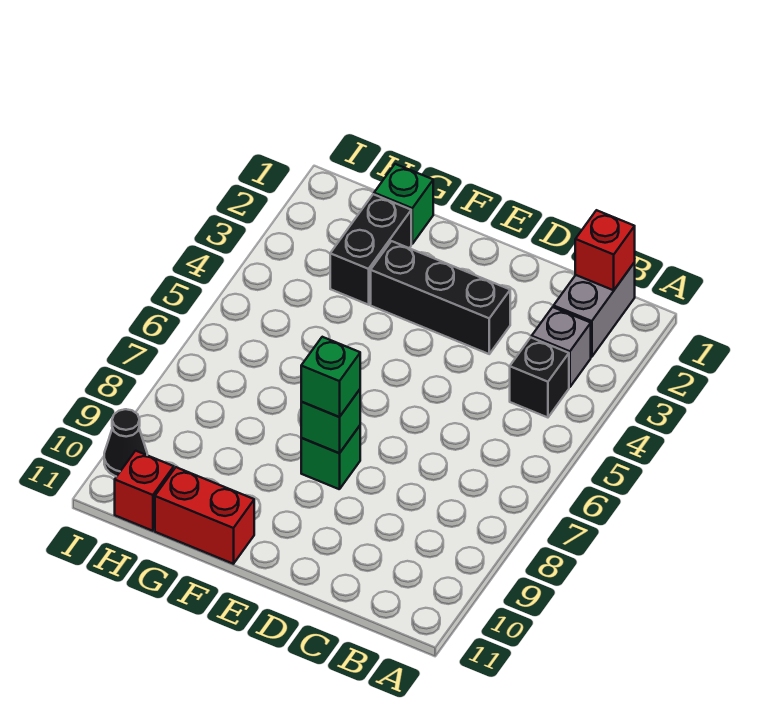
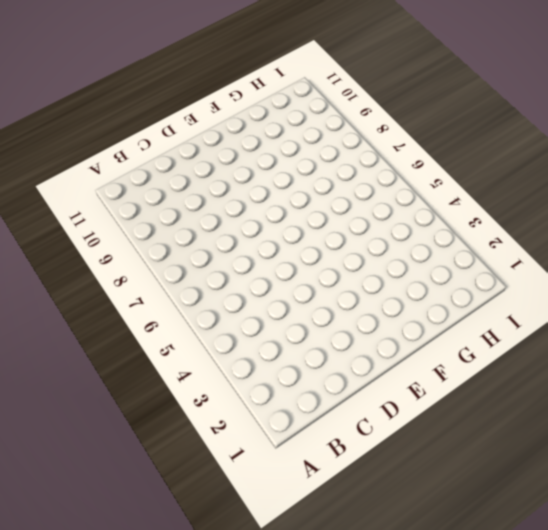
none -> grey brick B1:B2 level 1
none -> grey brick B3 level 1
none -> black brick B4 level 1

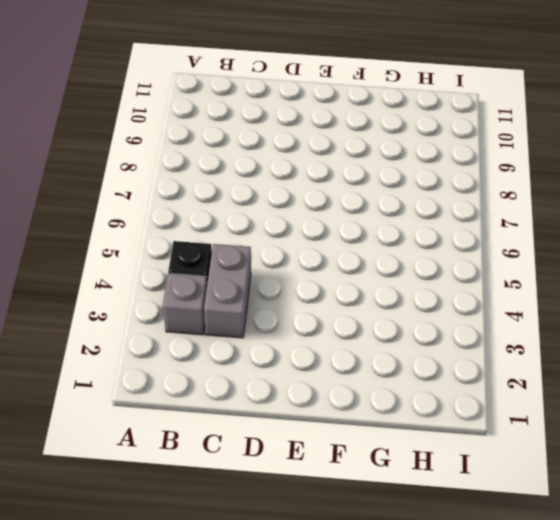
grey brick C3:C4 level 1 -> grey brick B1:B2 level 1
none -> black brick D3:F3 level 1
none -> green brick E8 level 1
none -> red brick F11:G11 level 1

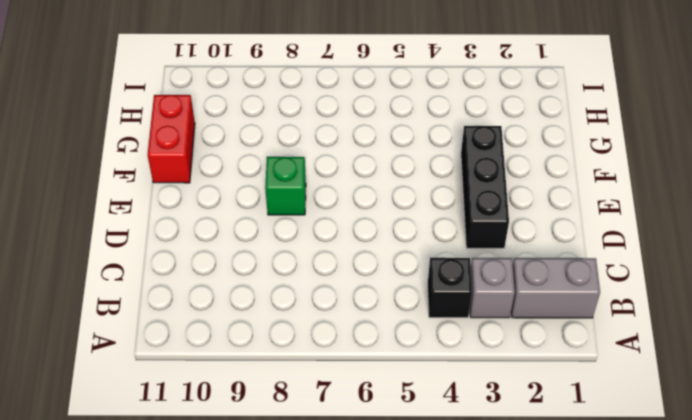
none -> green brick G1 level 1
none -> black brick G2:G3 level 1
none -> red brick H11 level 1

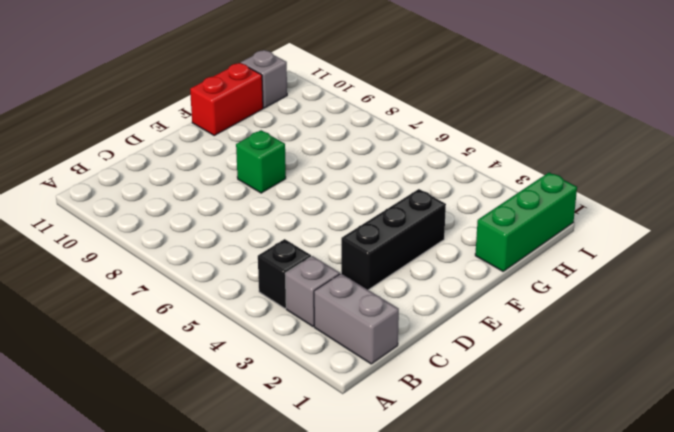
green brick G1:I1 level 1 -> green brick G1 level 1
grey brick H11 level 1 -> red brick H11 level 1
none -> black brick G2:G3 level 1
none -> black cone I10 level 1
none -> red brick B1 level 2

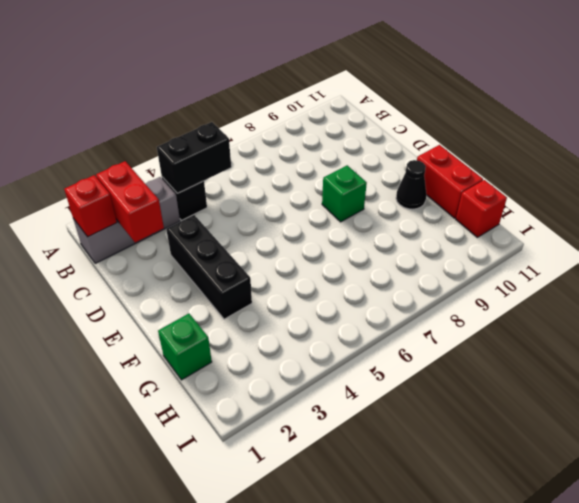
red brick B2:C2 level 2 -> none
black brick B4:B5 level 2 -> black brick G2:G3 level 1
black cone F10 level 1 -> black cone I10 level 1
none -> green brick E8 level 2
none -> green brick E8 level 3

